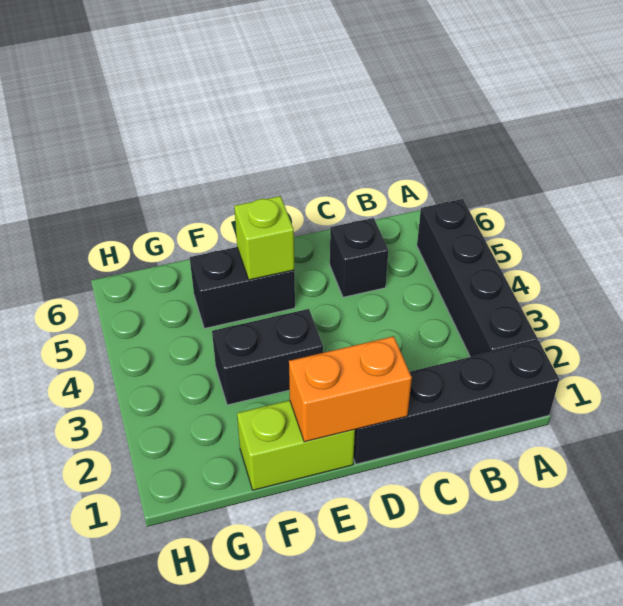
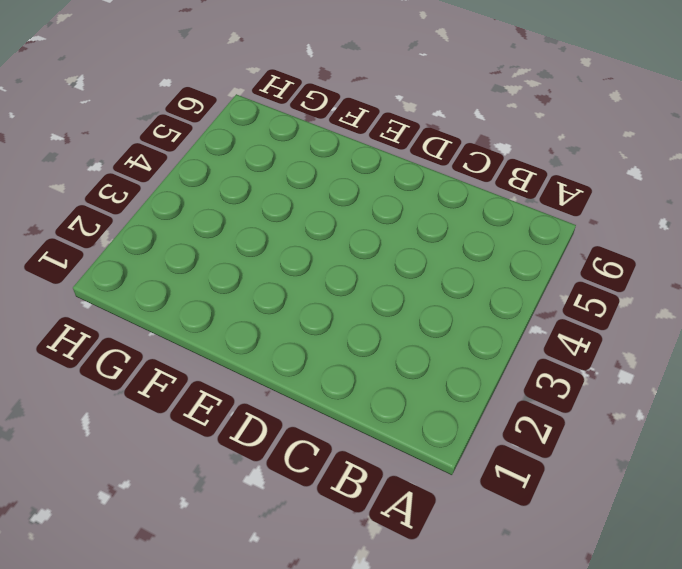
none -> black brick A1:D1 level 1
none -> black brick A2:A5 level 1

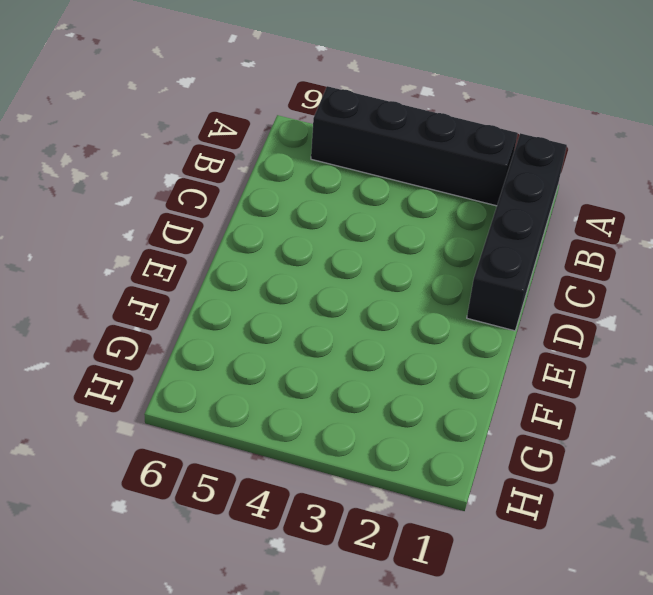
none -> black brick C5 level 1
none -> lime brick E1:F1 level 1

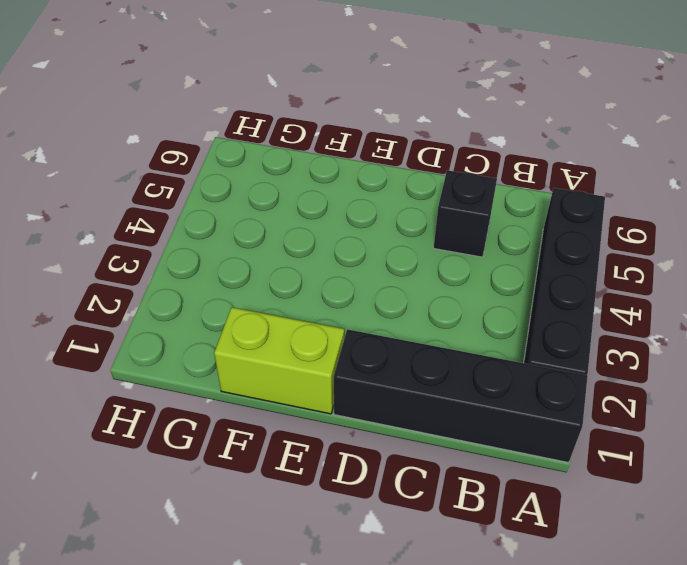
none -> black brick E3:F3 level 1
none -> black brick E5:F5 level 1

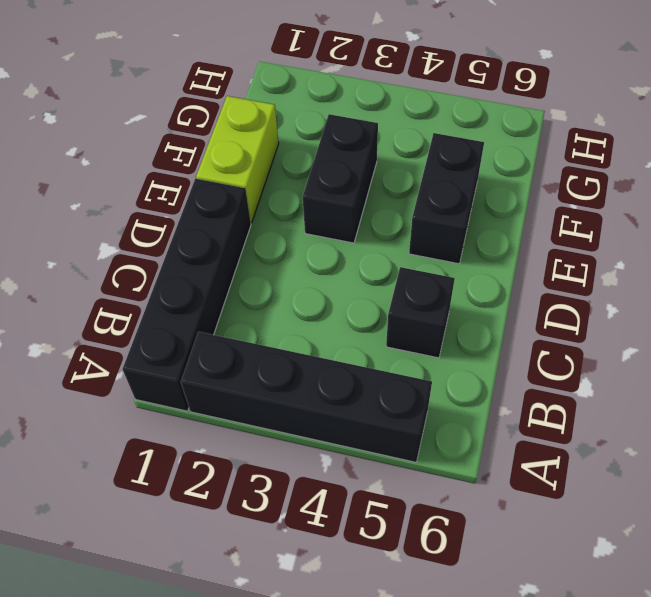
none -> orange brick D1:E1 level 2
none -> lime brick E5 level 2

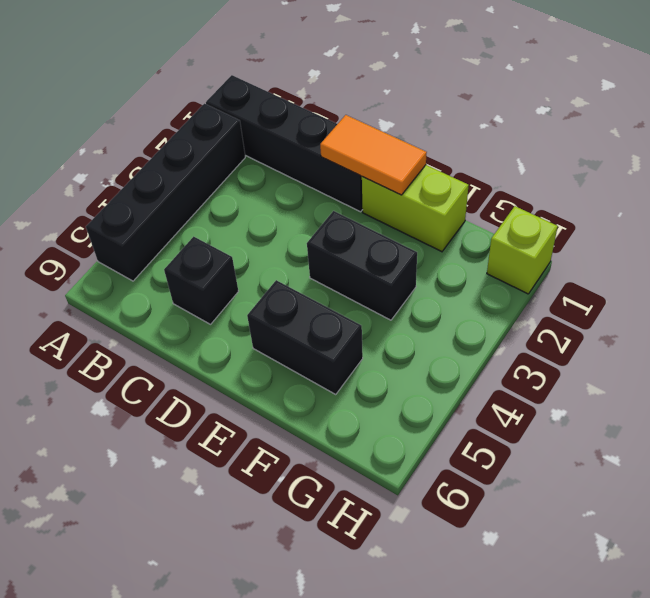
orange tile D1:E1 level 2 -> orange brick D1:E1 level 2
lime brick H1 level 1 -> lime brick E5 level 2

